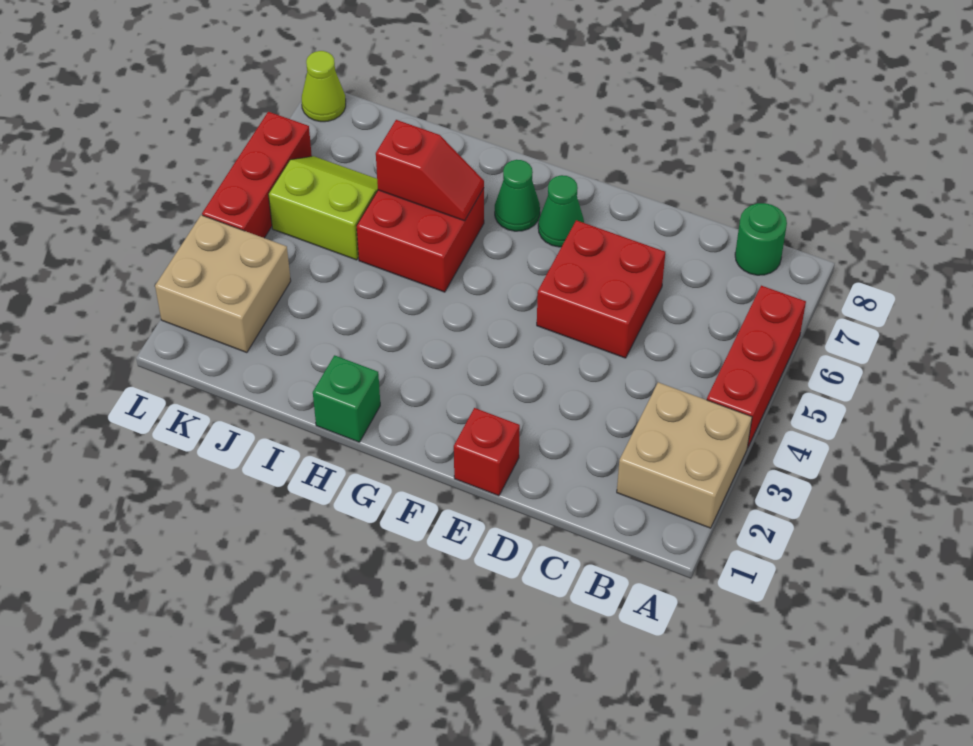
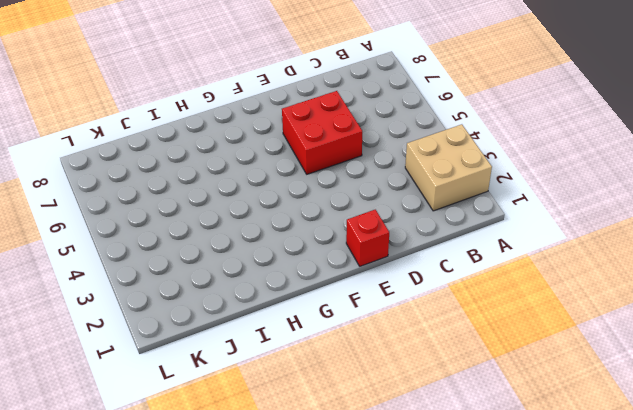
none -> red brick A4:A6 level 1
none -> green round brick B8 level 1
none -> green cone F7 level 1

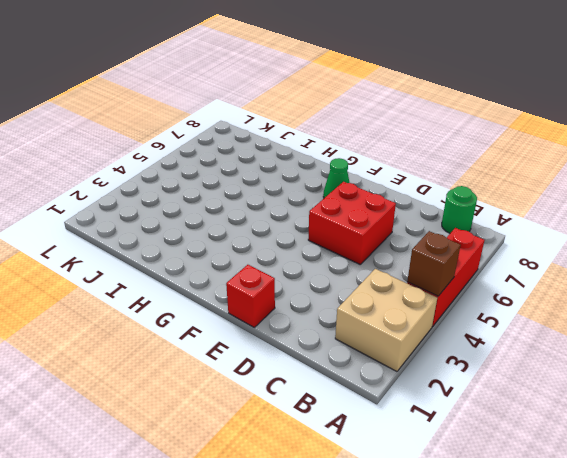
brown brick A4 level 2 -> none
none -> green cone G7 level 1
none -> green brick H1 level 1
none -> red brick H5:I6 level 1

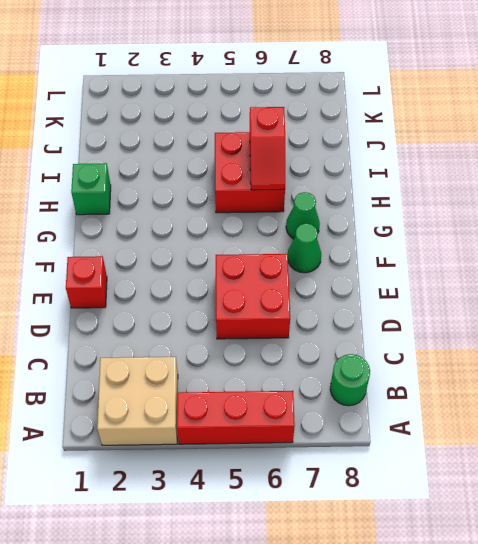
none -> lime slope J5:K6 level 1 top 5
none -> tan brick K2:L3 level 1
none -> red brick L4:L6 level 1

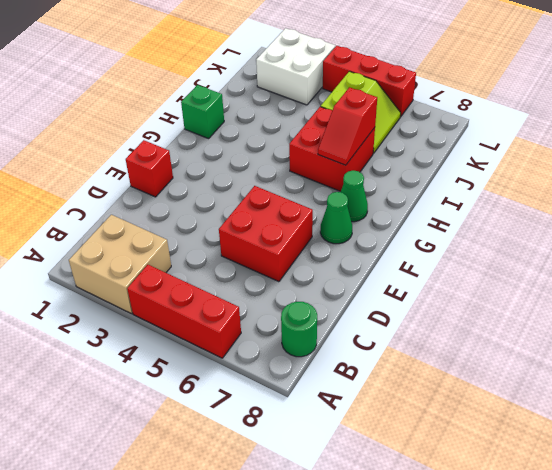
white brick K2:L3 level 1 -> tan brick K2:L3 level 1
none -> lime cone L8 level 1

